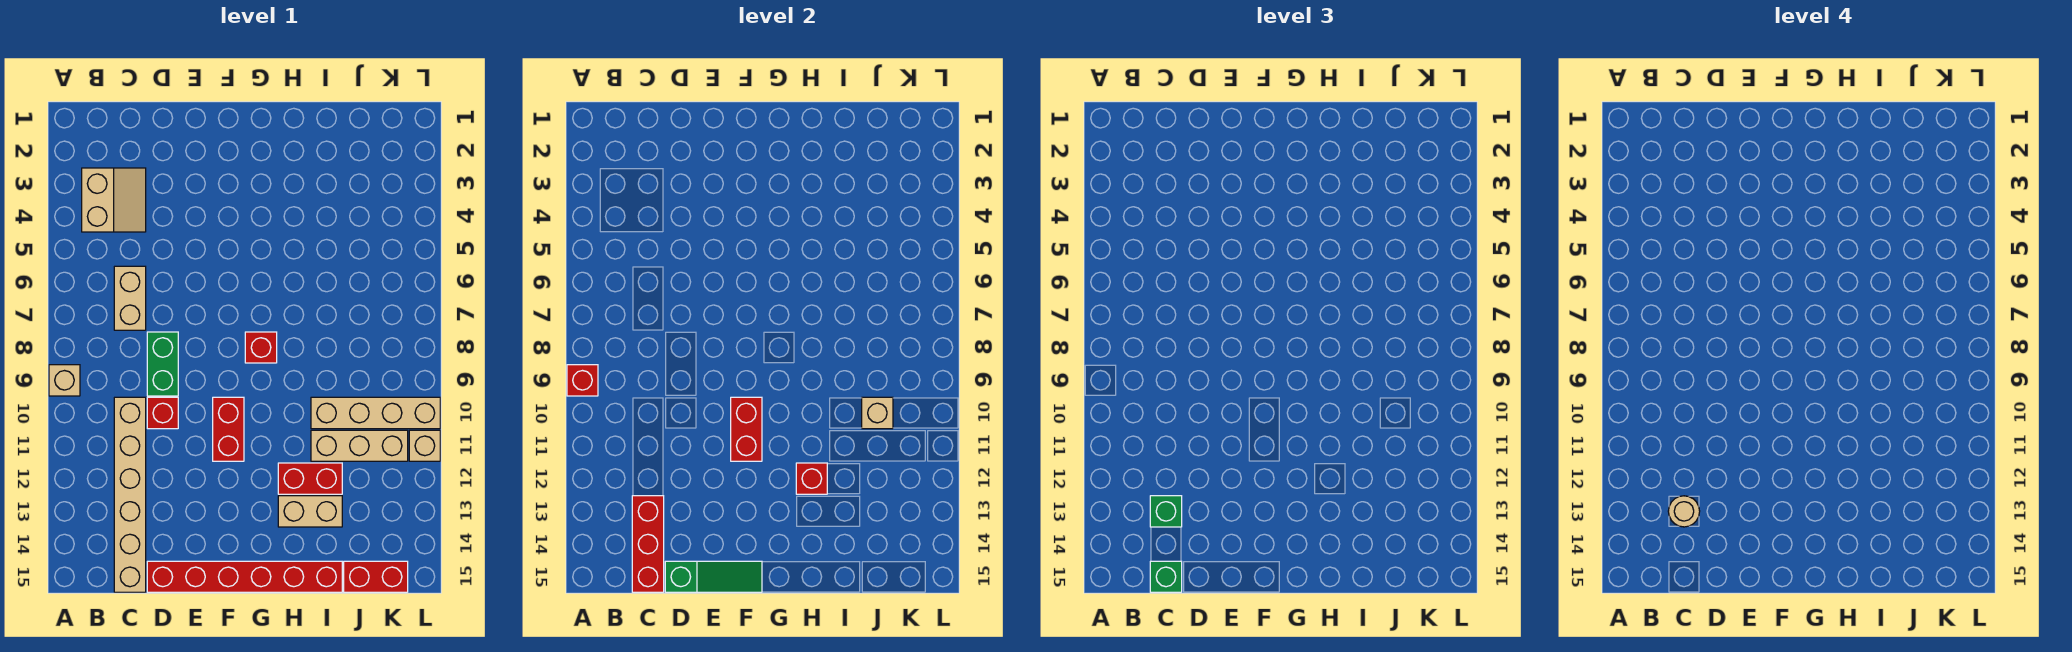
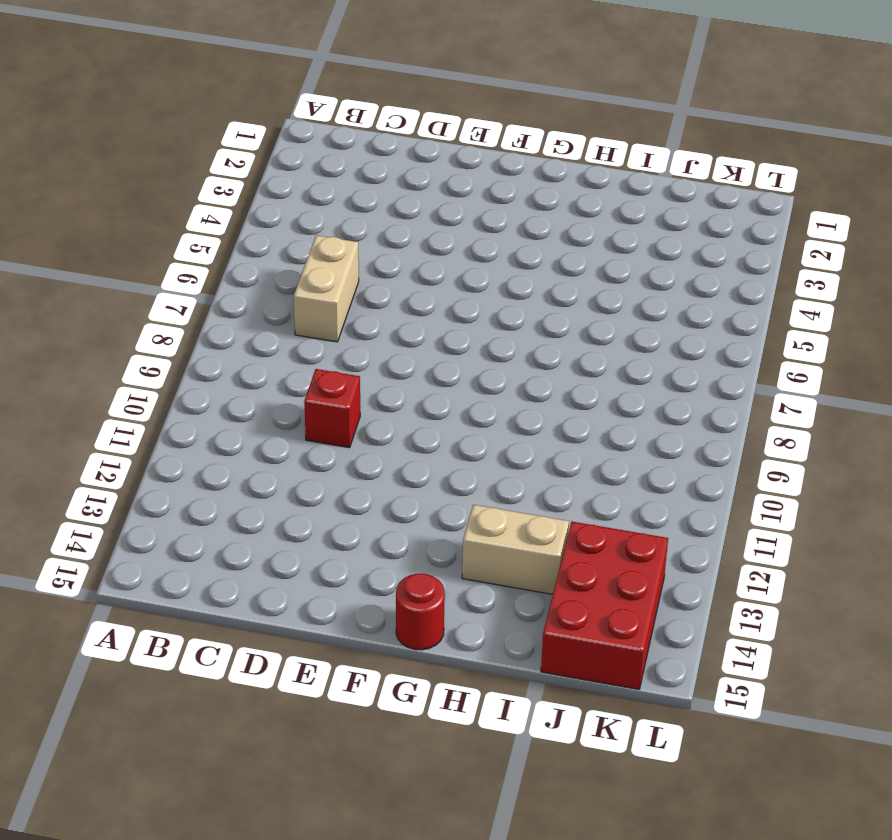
red round brick G15 level 1 -> red brick D15:I15 level 1
red brick J13:K15 level 1 -> red brick J15:K15 level 1
none -> tan brick A9 level 1
none -> tan slope B3:C4 level 1 top B
none -> tan brick C10:C15 level 1

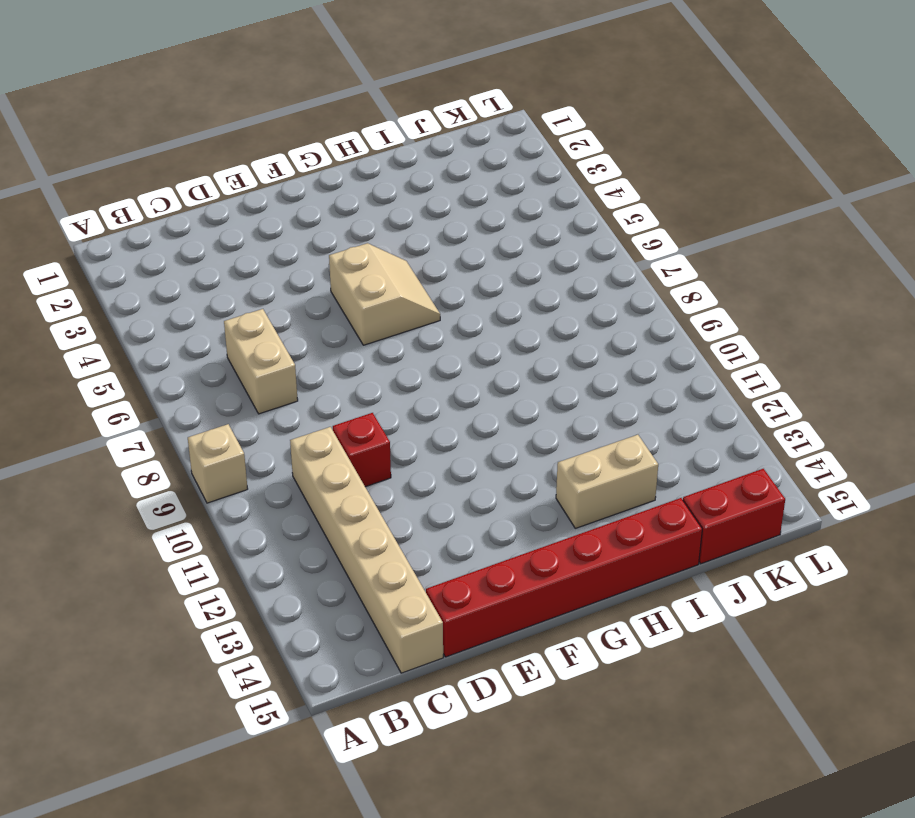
tan slope F5:G6 level 1 top F -> tan slope B3:C4 level 1 top B
none -> green brick D8:D9 level 1
none -> red brick F10:F11 level 1
none -> red brick G8 level 1

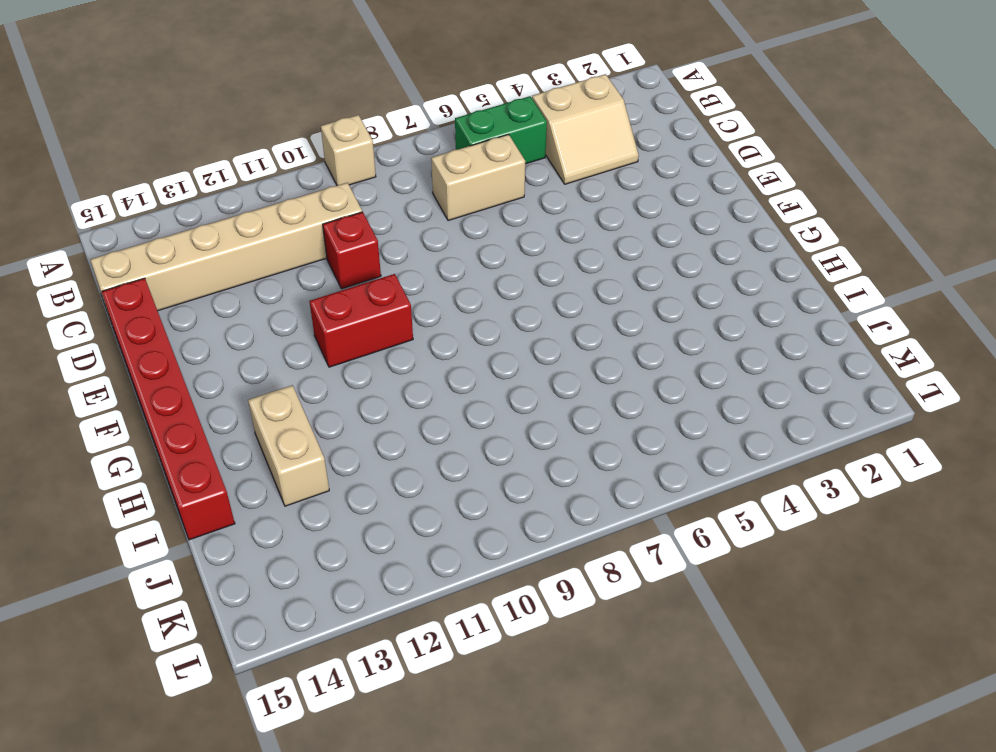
green brick B5:B6 level 1 -> green brick D8:D9 level 1
none -> red brick G8 level 1
none -> red brick H12:I12 level 1
none -> tan brick I10:L10 level 1

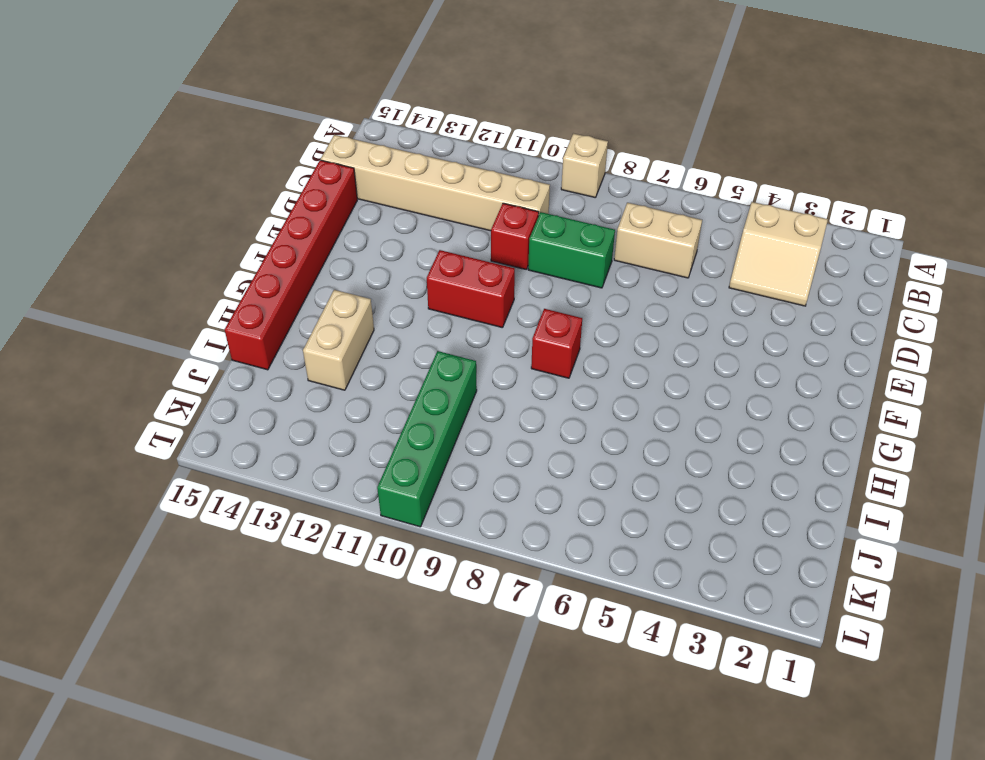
green brick I10:L10 level 1 -> tan brick I10:L10 level 1
none -> red brick H12:I12 level 1
none -> tan brick I11:K11 level 1
none -> red brick J15:K15 level 1

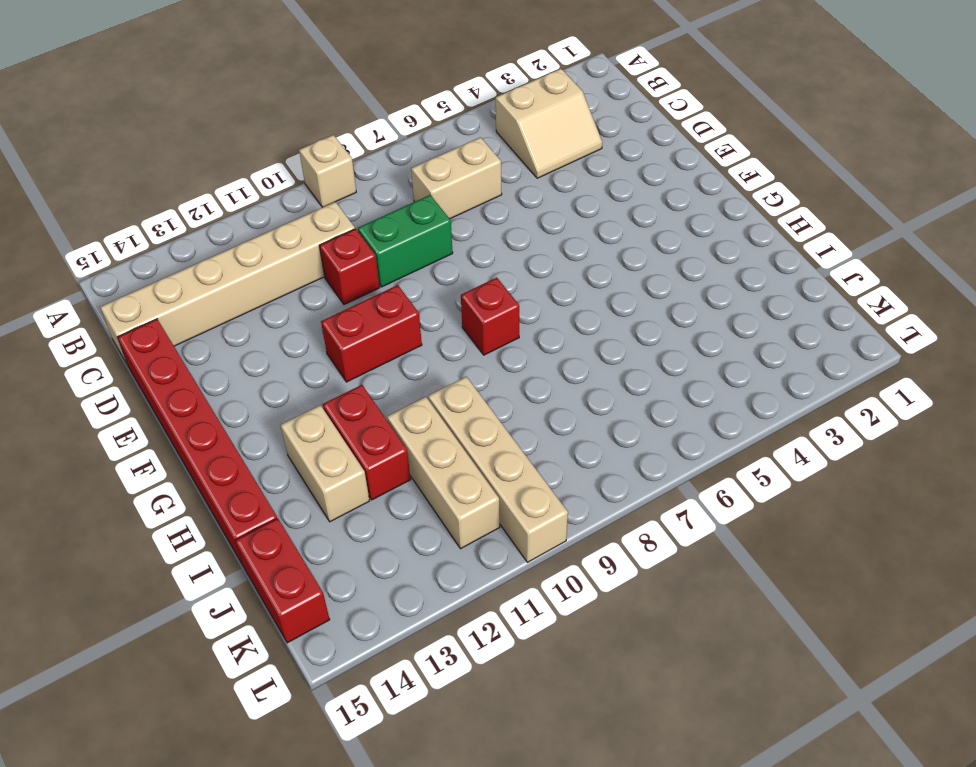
none -> tan brick L11 level 1
none -> red brick A9 level 2
none -> red brick C13:C15 level 2

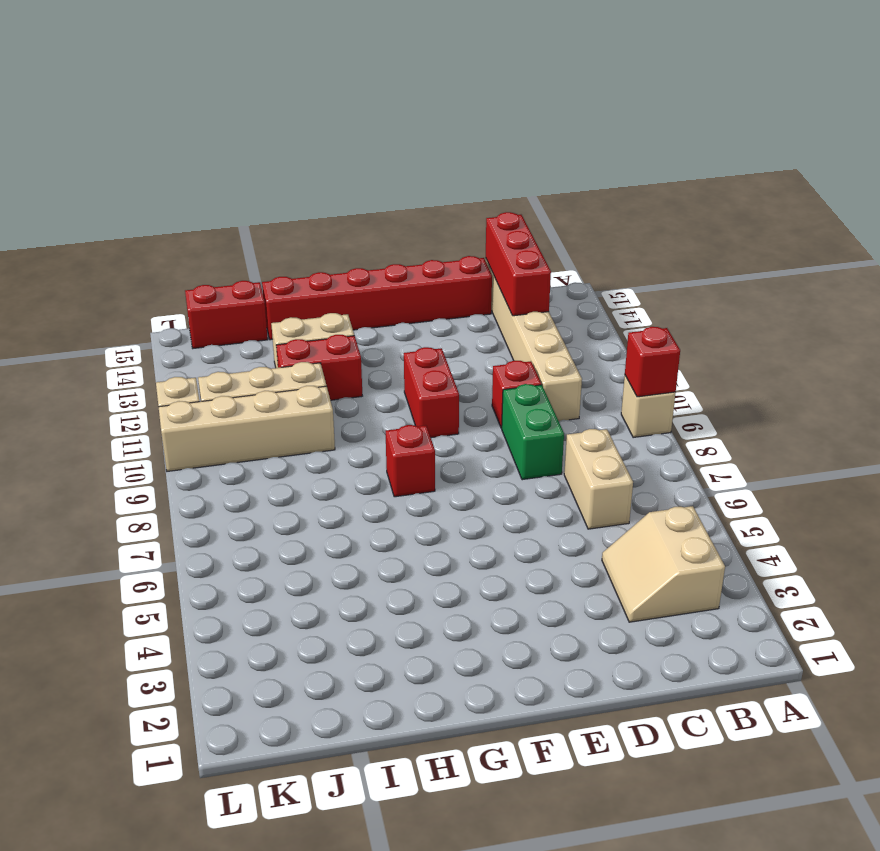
none -> green slope D15:F15 level 2 top D
none -> red brick F10:F11 level 2
none -> red brick H12 level 2

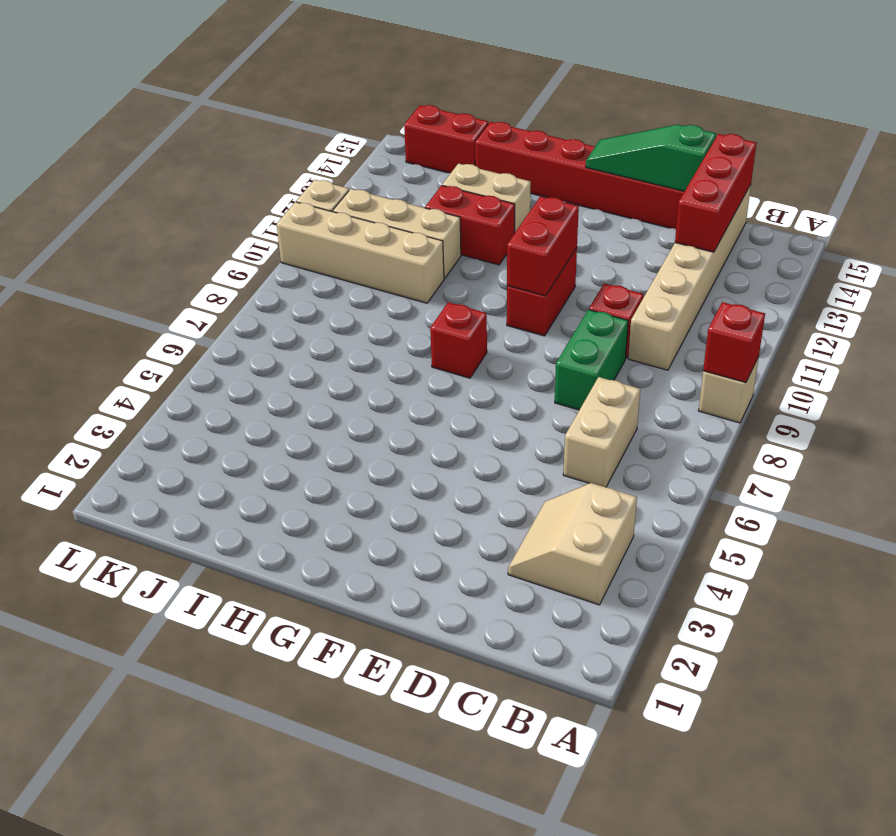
none -> red brick H12 level 2
none -> tan brick J10 level 2
none -> green brick C13 level 3

